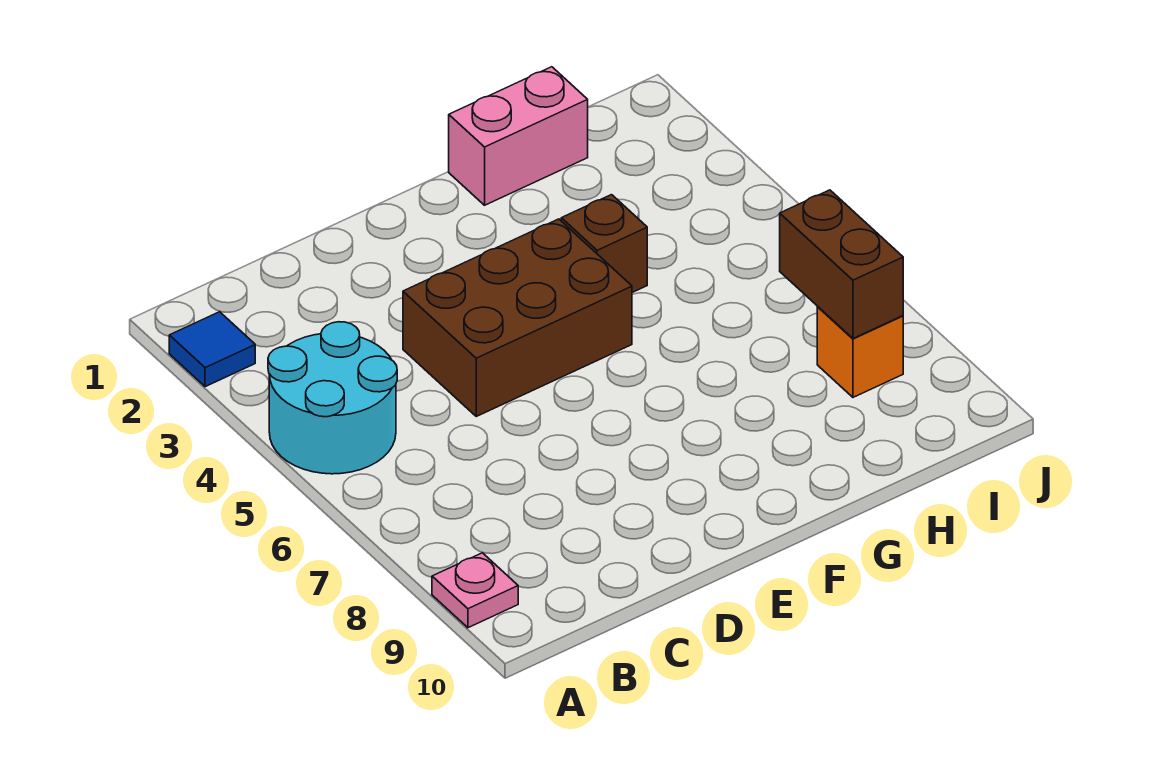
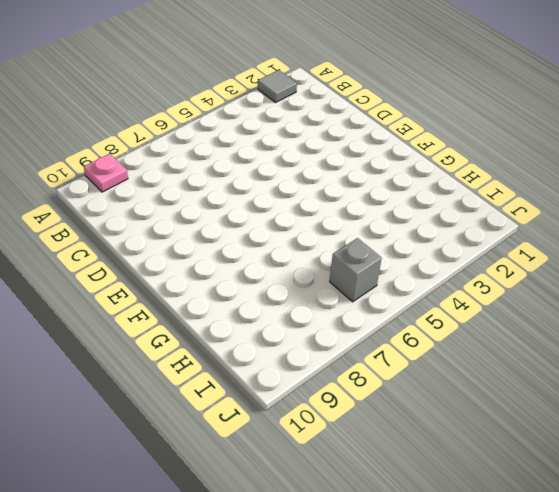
grey tile A2 level 1 -> blue tile A2 level 1
grey brick I6 level 1 -> none
none -> cyan round brick A4:B5 level 1
none -> brown brick D4:F5 level 1

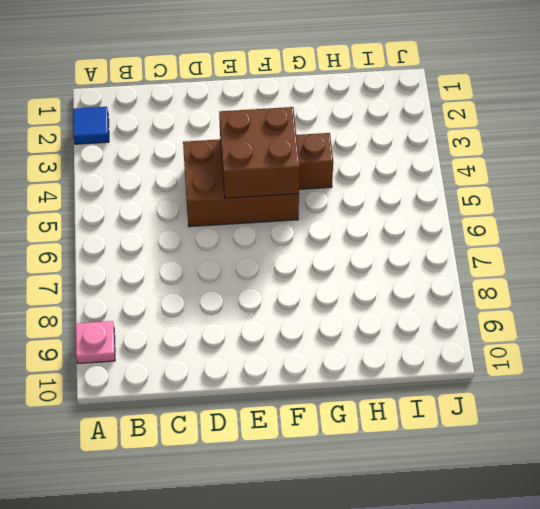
brown brick E4:F5 level 2 -> none
none -> cyan round brick A4:B5 level 1
none -> pink brick G1:H1 level 1

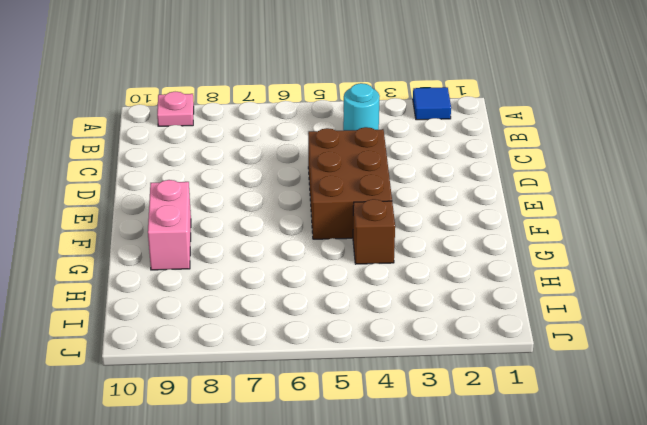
cyan round brick B4 level 1 -> cyan round brick A4:B5 level 1
pink brick F9:G9 level 1 -> pink brick G1:H1 level 1
none -> orange brick I8 level 1
none -> brown brick I7:I8 level 2

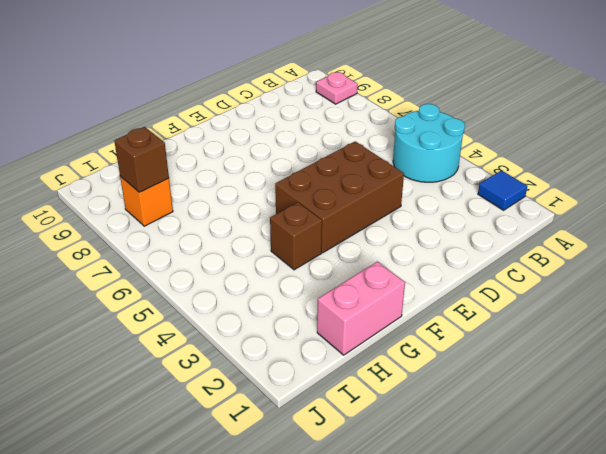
brown brick I8 level 2 -> brown brick I7:I8 level 2

